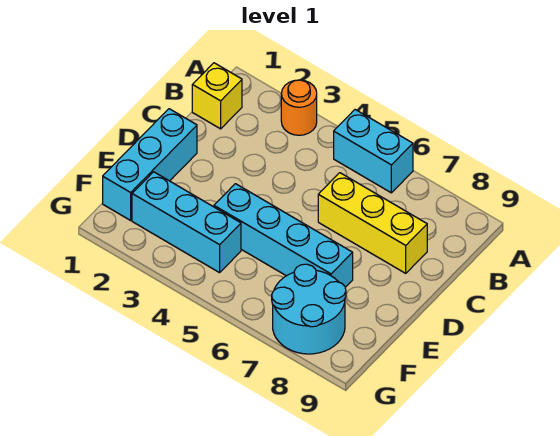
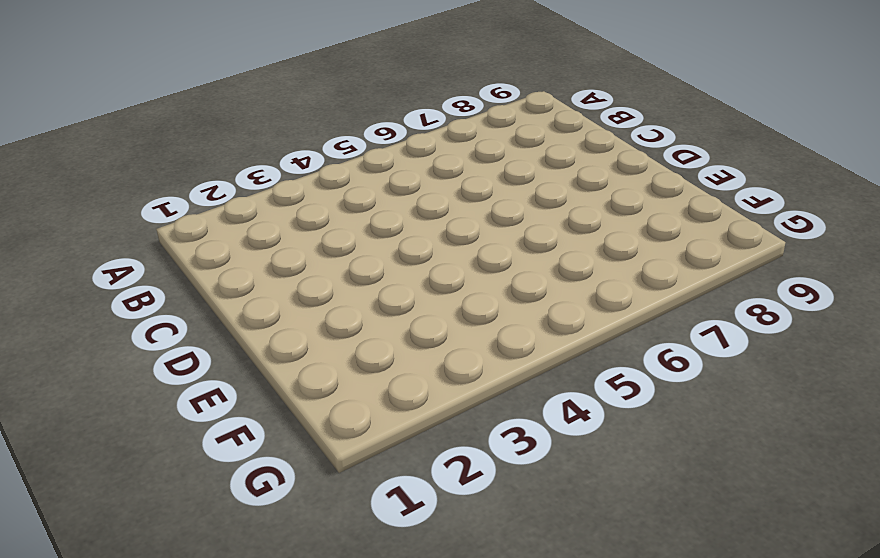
none -> orange round brick A3 level 1
none -> cyan brick A5:A6 level 1

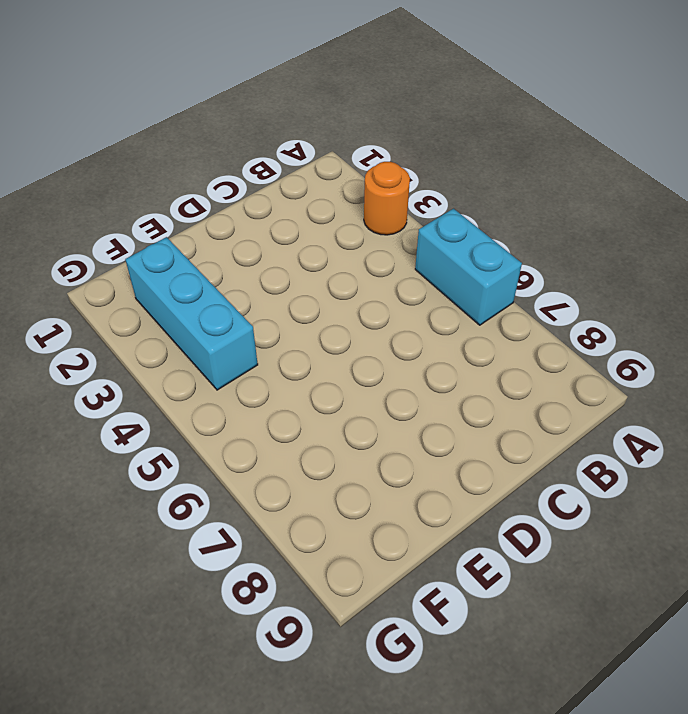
none -> yellow brick B1 level 1
none -> yellow brick C6:C8 level 1

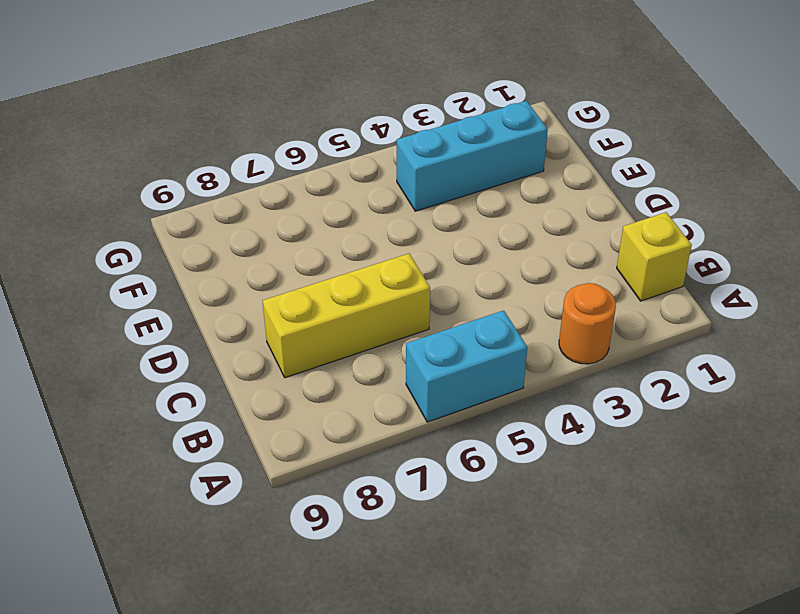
none -> cyan brick D1:F1 level 1
none -> cyan brick E4:E7 level 1

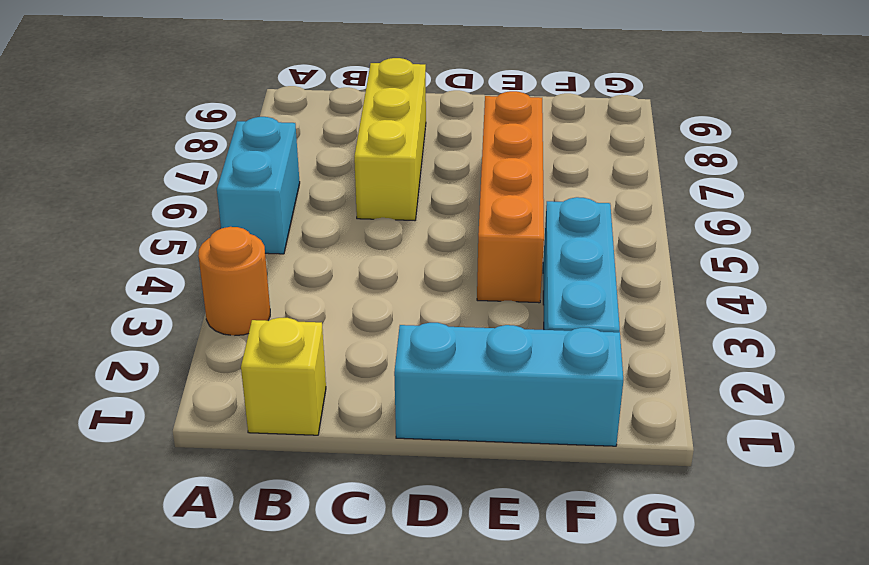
orange brick E4:E7 level 1 -> cyan brick E4:E7 level 1
none -> cyan round brick F7:G8 level 1

